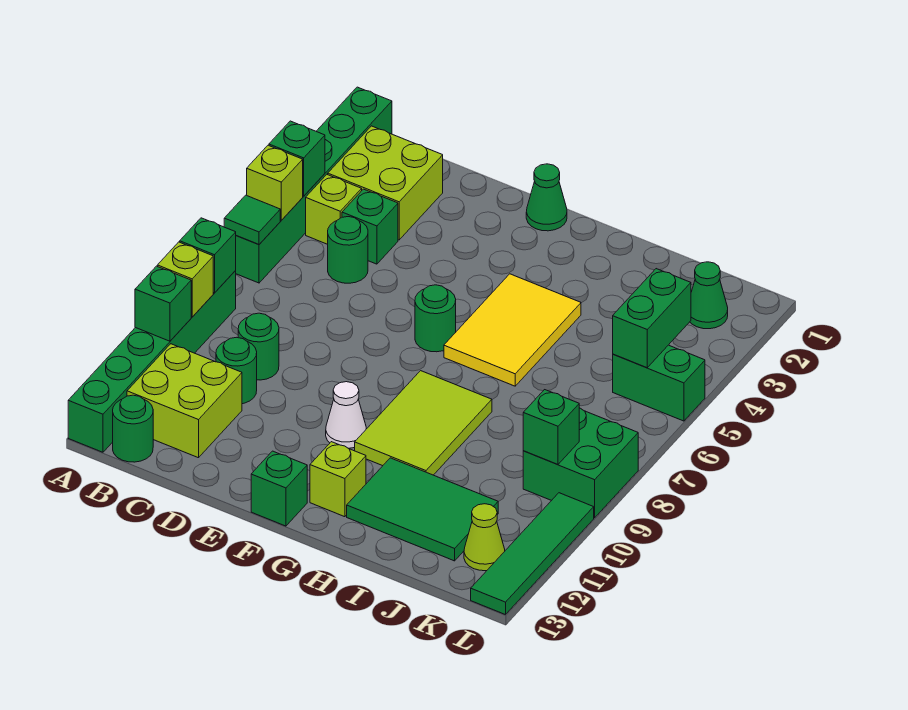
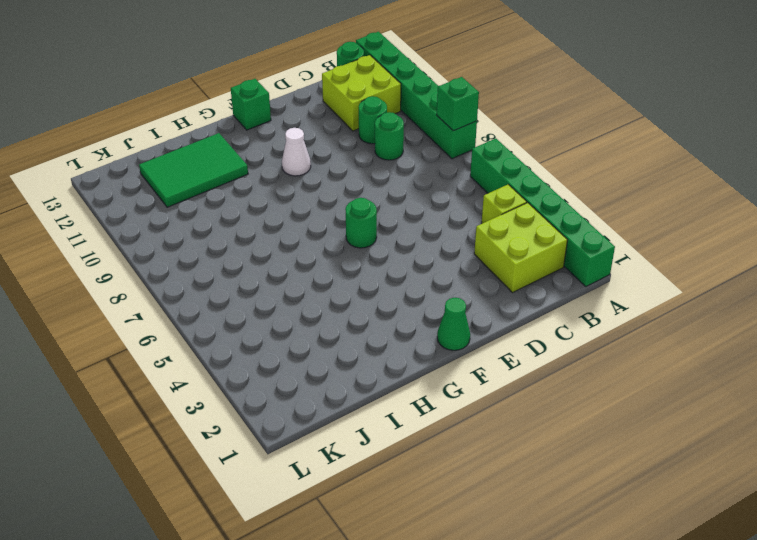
none -> green brick C4 level 1
none -> green round brick C5 level 1
none -> yellow tile G4:H6 level 1
none -> lime tile G8:H10 level 1

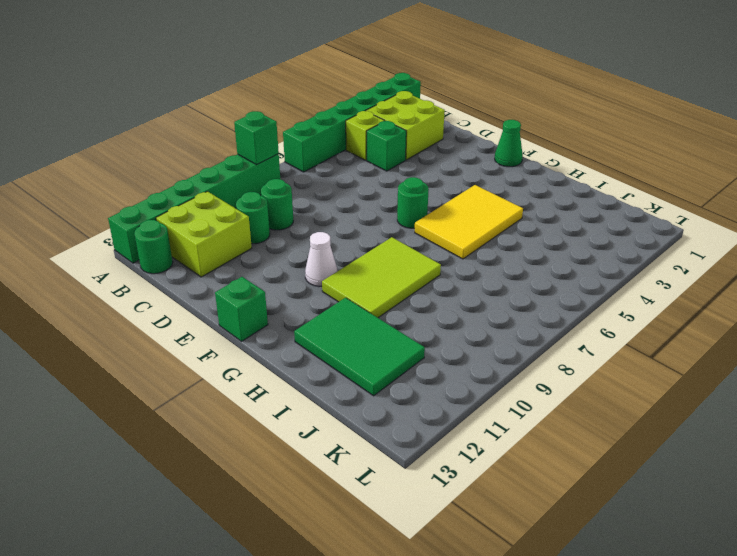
none -> green round brick C5 level 1
none -> lime brick G12 level 1
none -> green cone K2 level 1
none -> green brick K5:L5 level 1

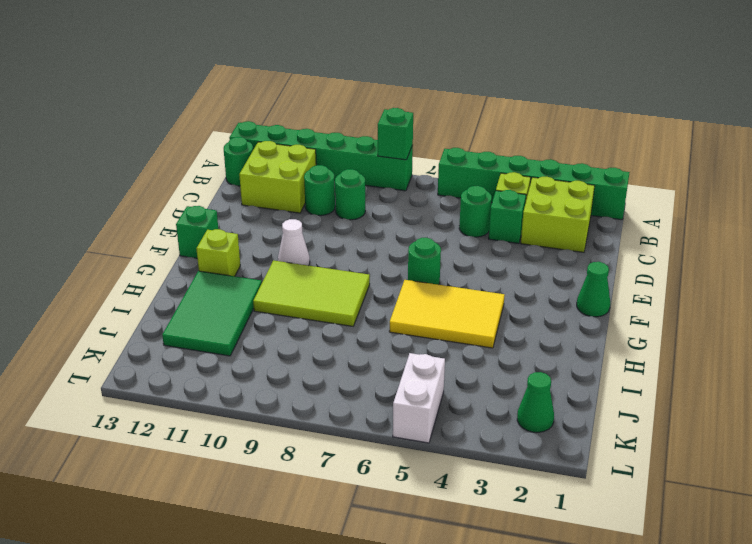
white brick K5:L5 level 1 -> green brick K5:L5 level 1
none -> green brick K8:L9 level 1
none -> lime cone K12 level 1
none -> green tile L10:L13 level 1
none -> green brick A4 level 2

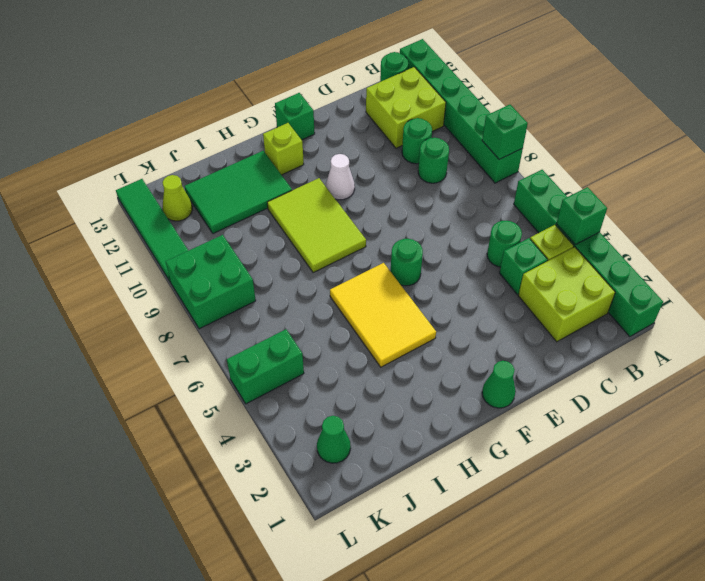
none -> lime brick A5 level 2
none -> green tile A6 level 2
none -> lime brick A9 level 2
none -> green brick A10 level 2

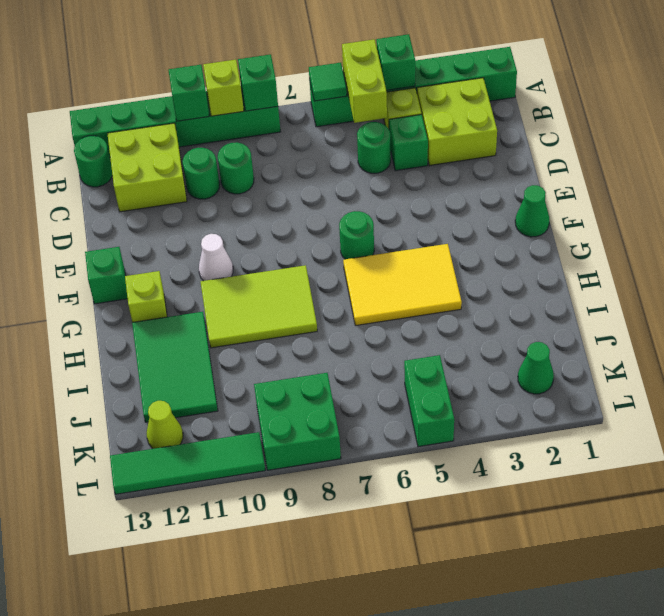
lime brick A5:B5 level 2 -> lime brick A5 level 2
none -> green brick K4:K5 level 2
none -> green brick K9 level 2

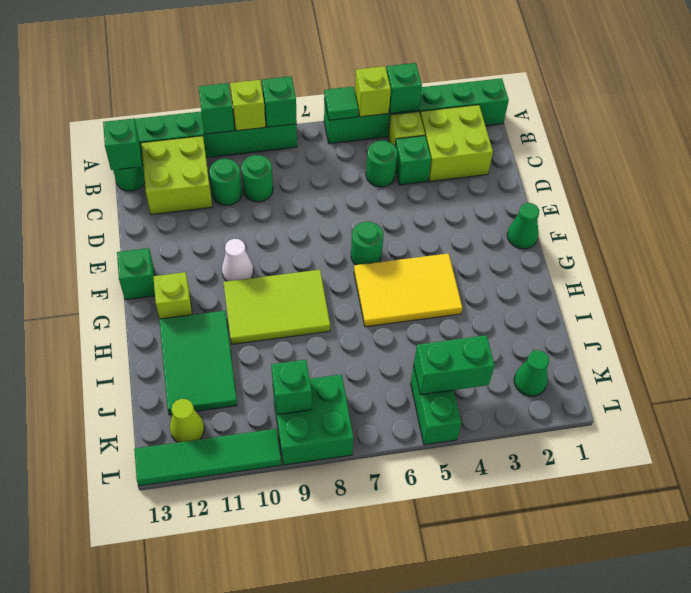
green brick B13 level 2 -> none

